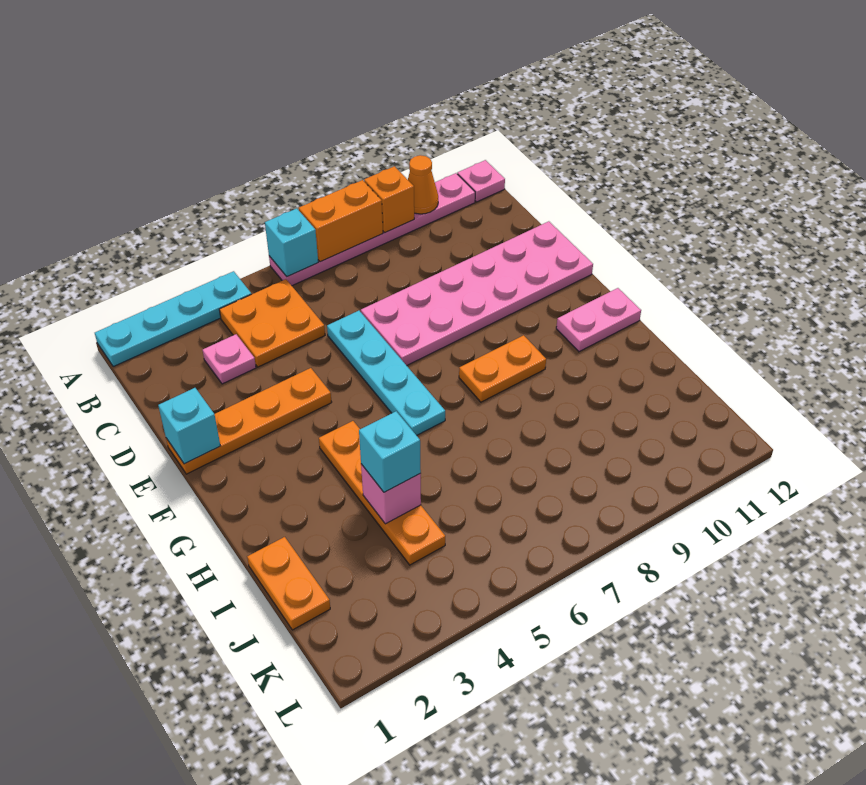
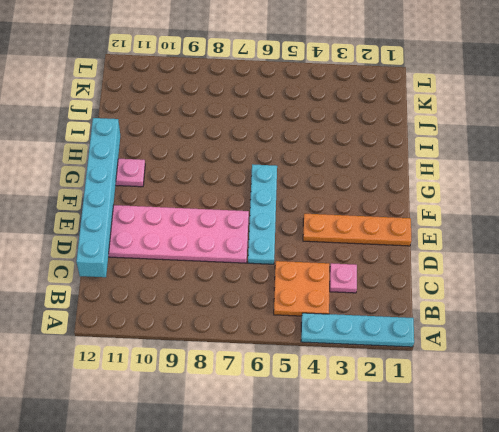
cyan brick C12:H12 level 2 -> none
none -> pink plate A6:A11 level 1
none -> pink plate A12 level 1
none -> orange plate G4:J4 level 1

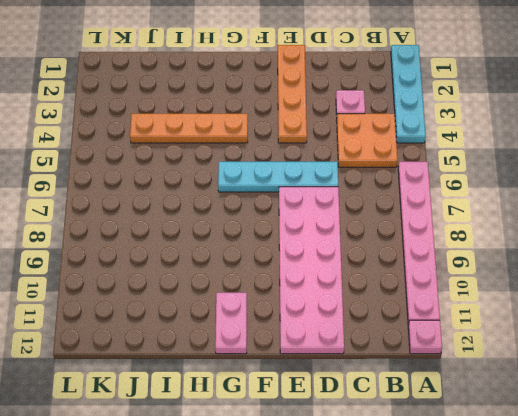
none -> orange plate G8:G9 level 1
none -> orange plate I1:J1 level 1
none -> cyan brick A6 level 2

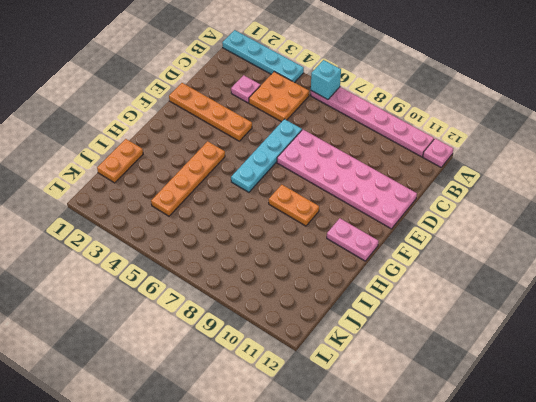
none -> orange brick A7:A8 level 2
none -> orange brick A9 level 2
none -> orange cone A10 level 2

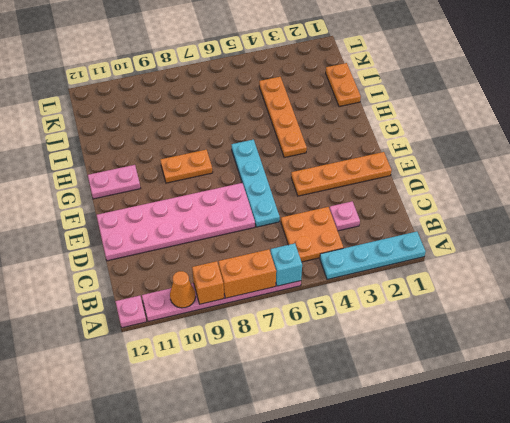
none -> cyan brick E1 level 2
none -> pink brick I4 level 2
none -> cyan brick I4 level 3

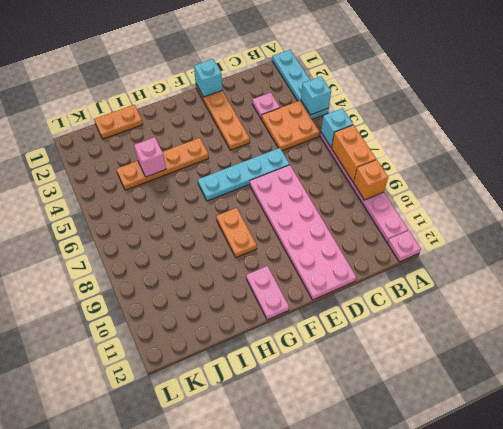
cyan brick A4 level 2 -> cyan brick I4 level 3
none -> orange cone A10 level 2

